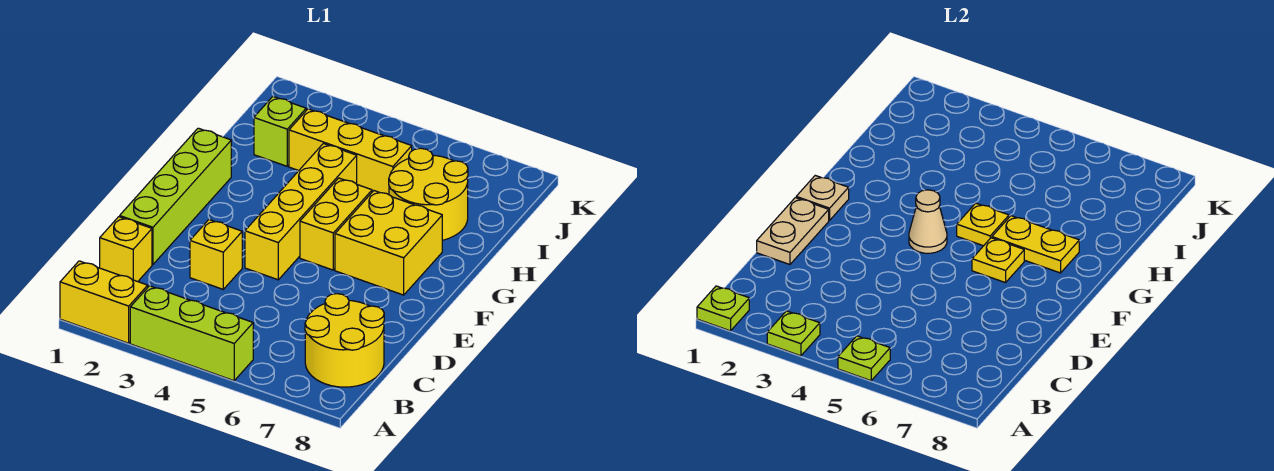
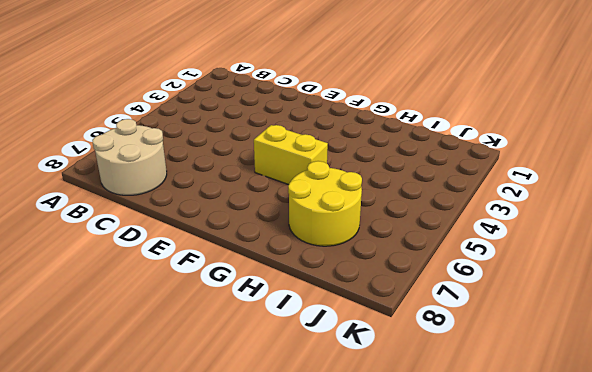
tan round brick B7:C8 level 1 -> yellow round brick B7:C8 level 1
none -> yellow brick A1:A2 level 1
none -> lime brick A3:A5 level 1
none -> yellow brick C1 level 1

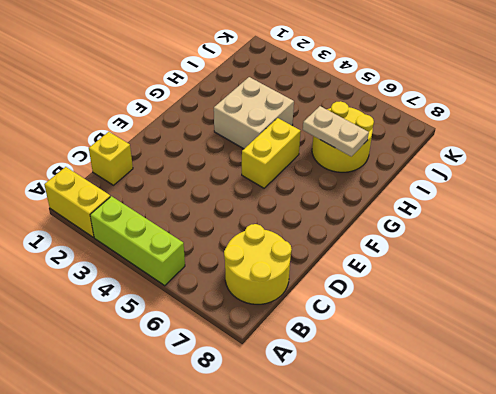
tan brick G3:H4 level 1 -> yellow brick E4:H4 level 1
tan plate H6:H7 level 2 -> tan plate D1:E1 level 2
none -> lime brick D1:G1 level 1
none -> yellow brick D3 level 1
none -> yellow brick F6:G7 level 1

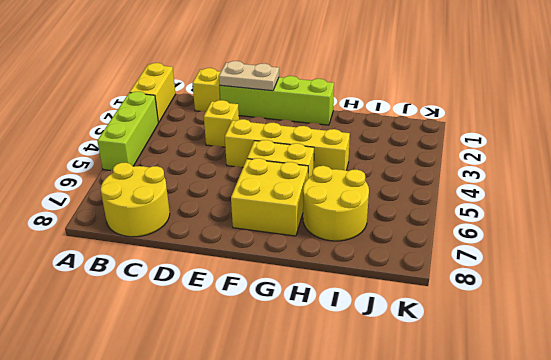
none -> lime brick I2 level 1
none -> yellow brick I3:I5 level 1
none -> lime plate A1 level 2

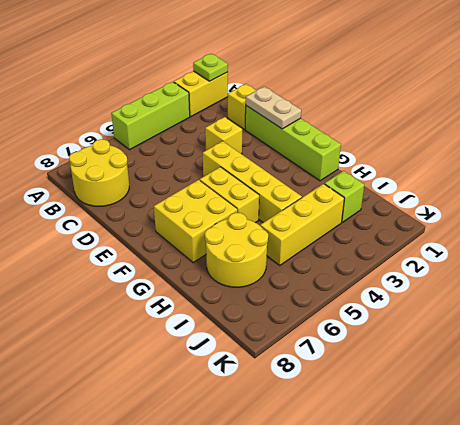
none -> lime plate A3 level 2
none -> lime plate A5 level 2
none -> tan plate F1 level 2

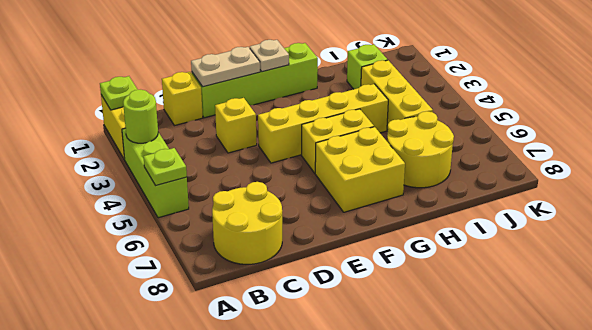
lime round brick A3 level 2 -> lime plate A3 level 2
none -> tan cone F4 level 2
none -> yellow plate F6 level 2
none -> yellow plate G5 level 2

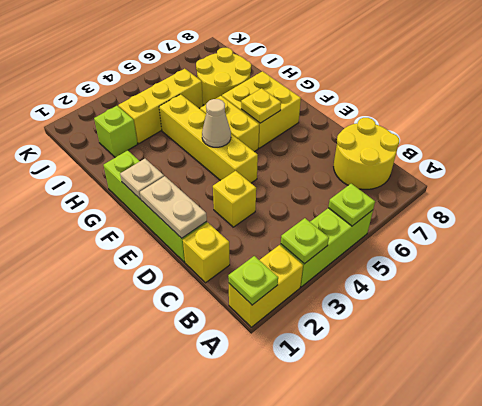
none -> yellow plate G5 level 2
none -> yellow plate G6:G7 level 2

